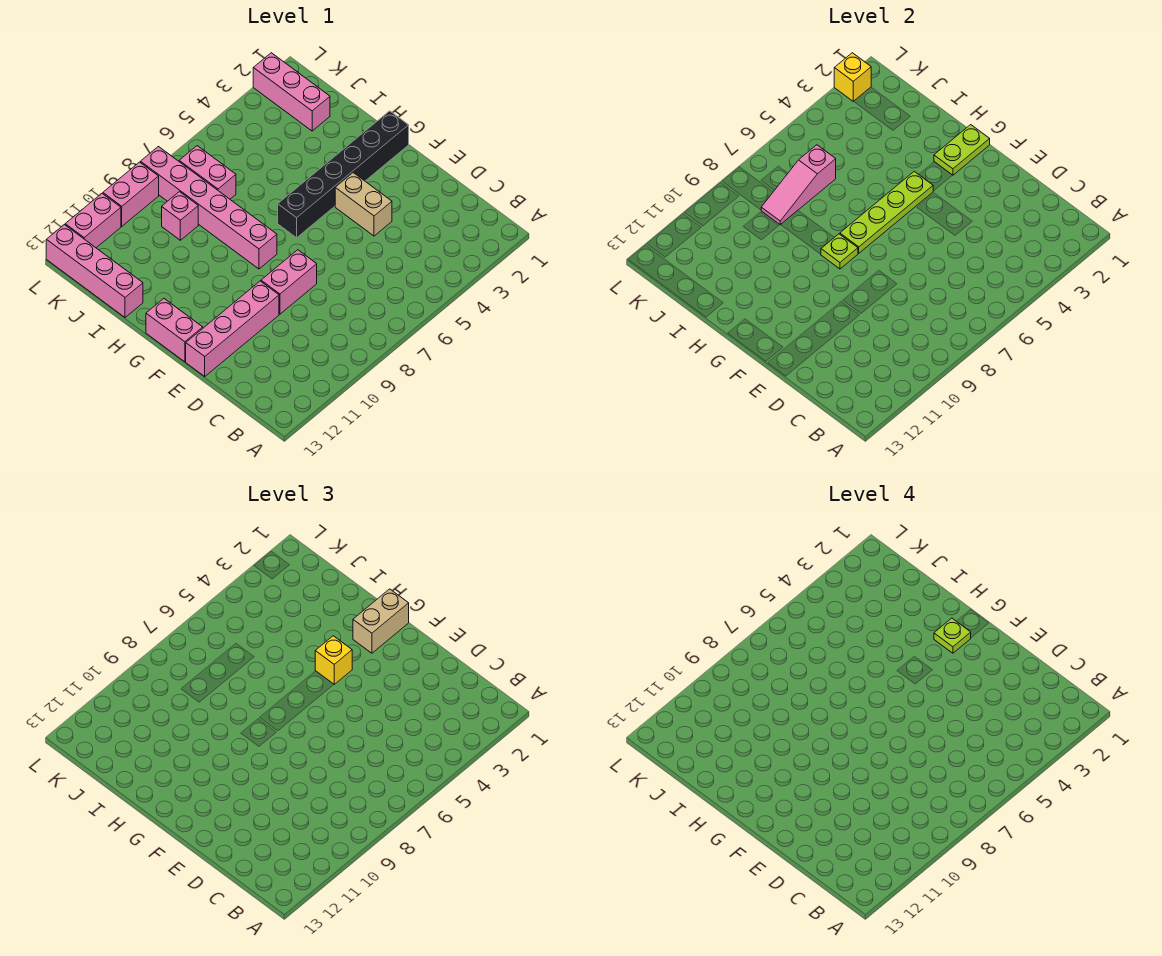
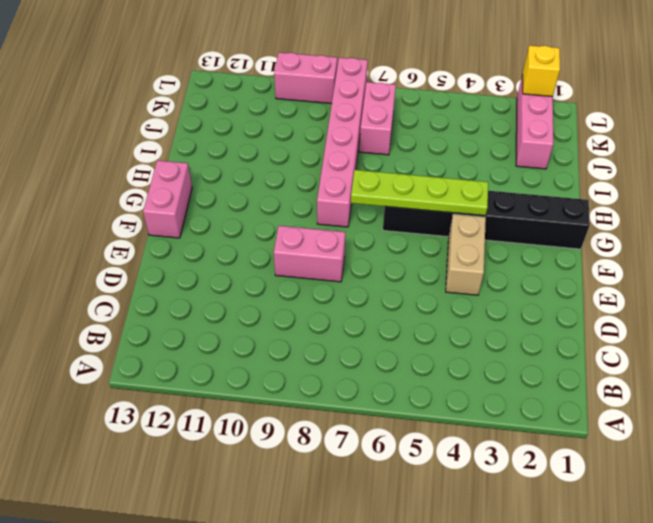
none -> pink brick E10:E13 level 1
none -> pink brick I13:L13 level 1
none -> pink brick J9 level 1

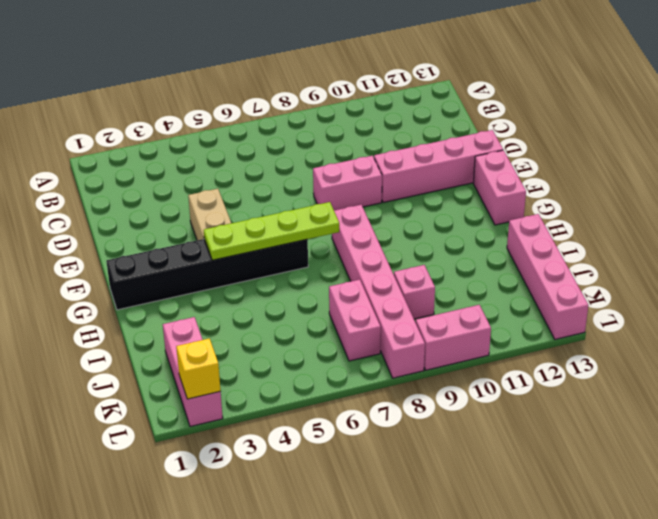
none -> pink brick L11:L12 level 1
none -> lime plate G1:G2 level 2
none -> lime plate G8 level 2

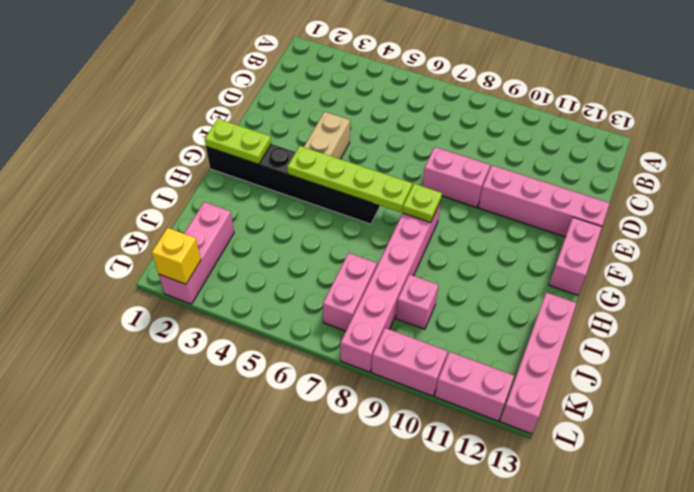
none -> pink slope J6:J8 level 2 top 6
none -> tan brick G1:G2 level 3
none -> yellow brick G4 level 3

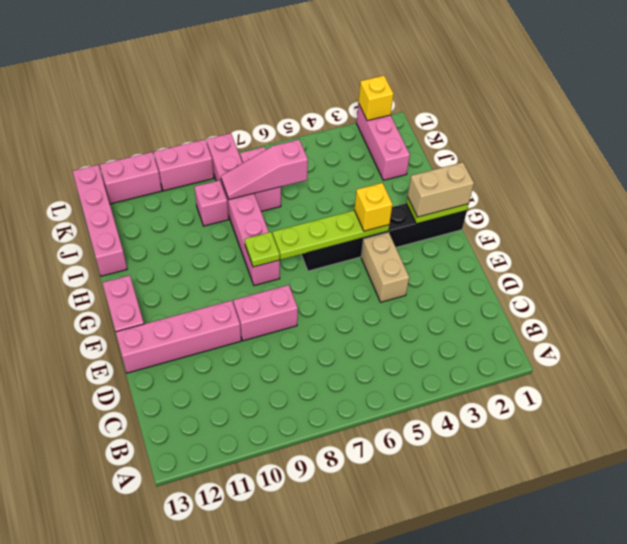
none -> lime plate G2 level 4

